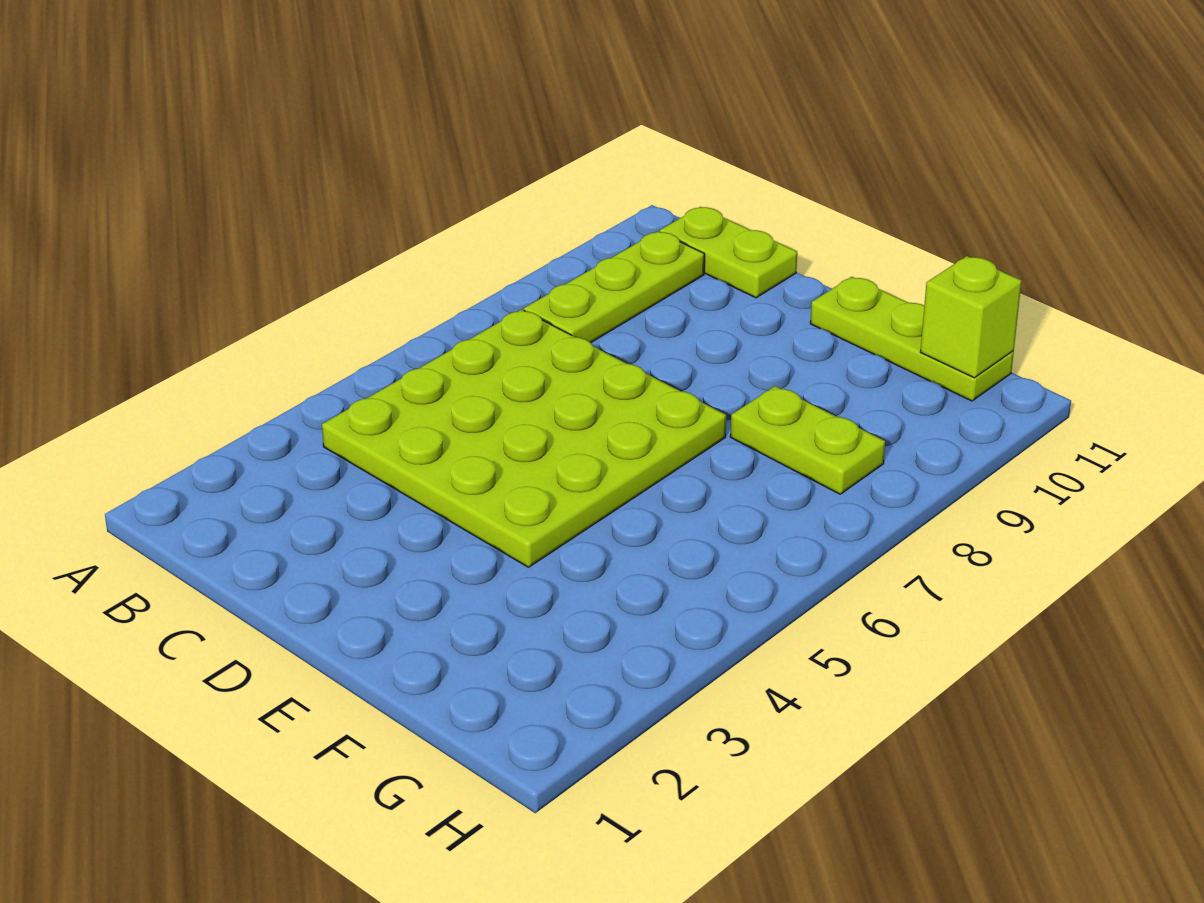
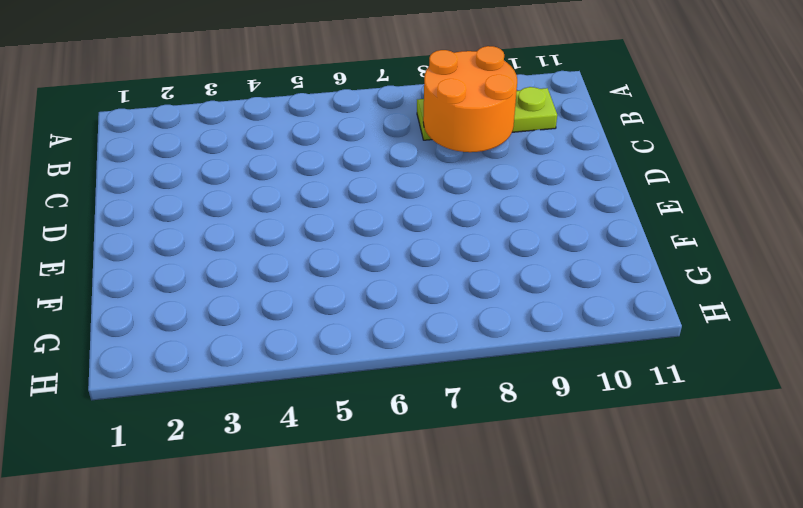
orange round brick B8:C9 level 2 -> none
none -> lime plate B4:E7 level 1
none -> lime plate B11:C11 level 1

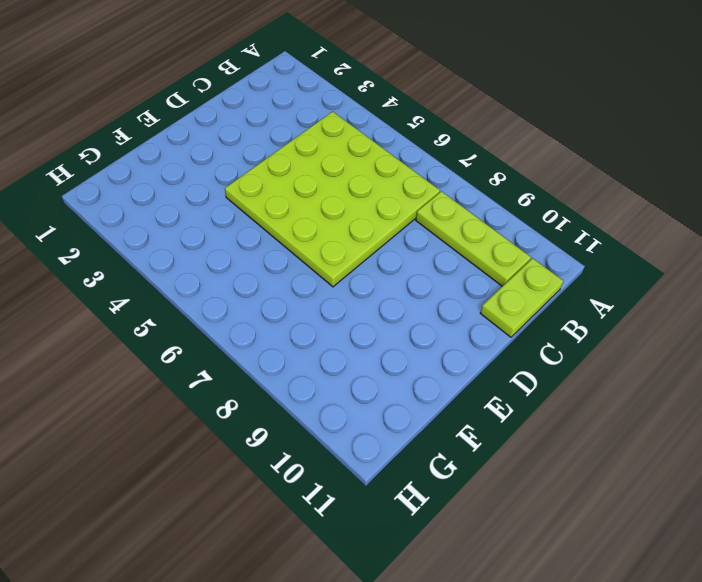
none -> lime plate E11:G11 level 1
none -> lime plate F8:G8 level 1

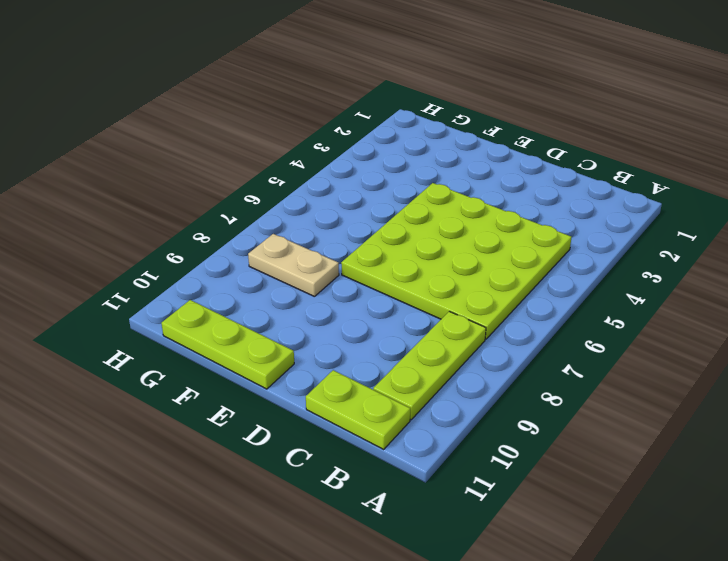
tan plate F8:G8 level 1 -> lime plate F8:G8 level 1
none -> lime brick G11 level 2

